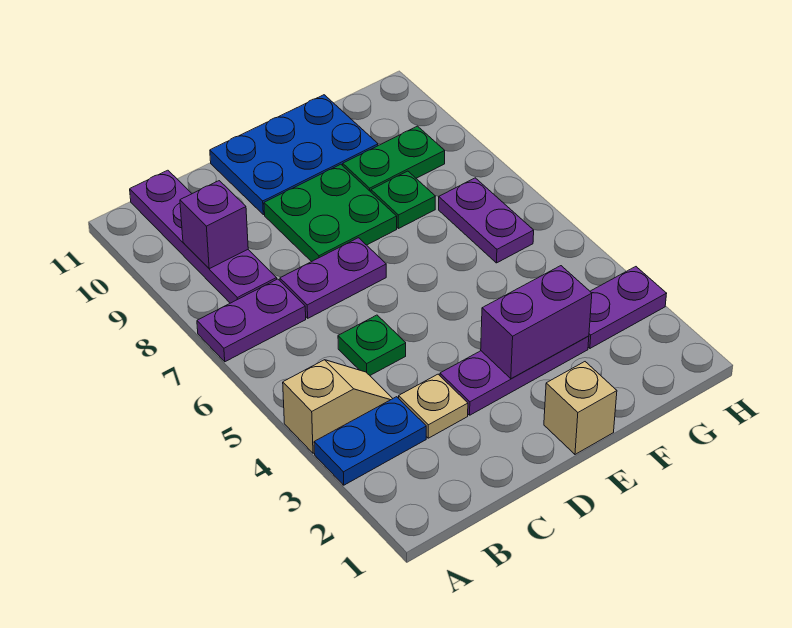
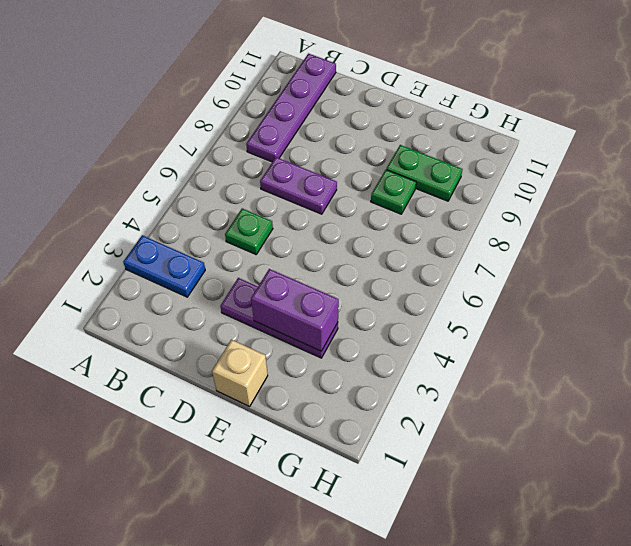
none -> tan slope A4:B4 level 1 top A
none -> purple plate A7:B7 level 1
none -> tan plate C3 level 1

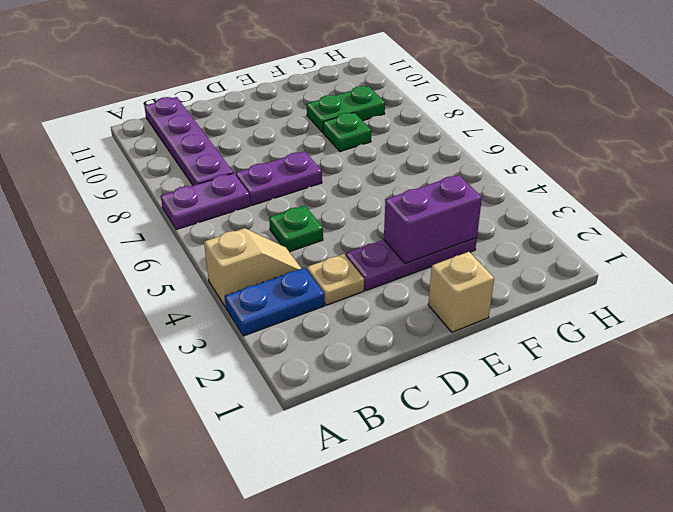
none -> green plate D8:E9 level 1
none -> blue plate D10:F11 level 1
none -> purple plate G3:H3 level 1

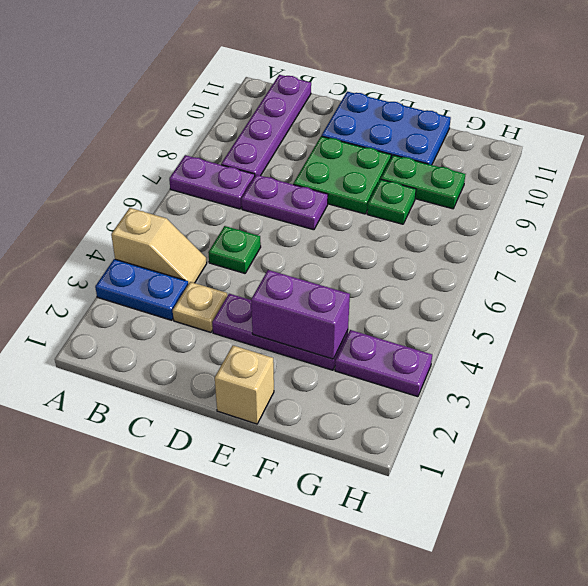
none -> purple plate G6:G7 level 1
none -> purple brick B9 level 2

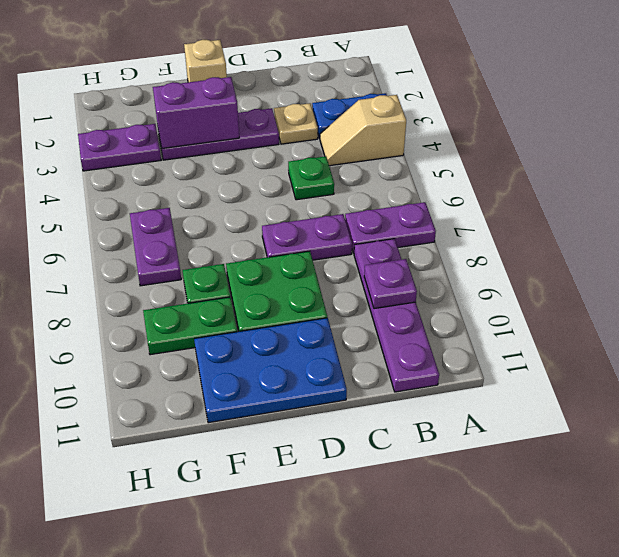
purple plate B9 level 2 -> purple brick B9 level 2

